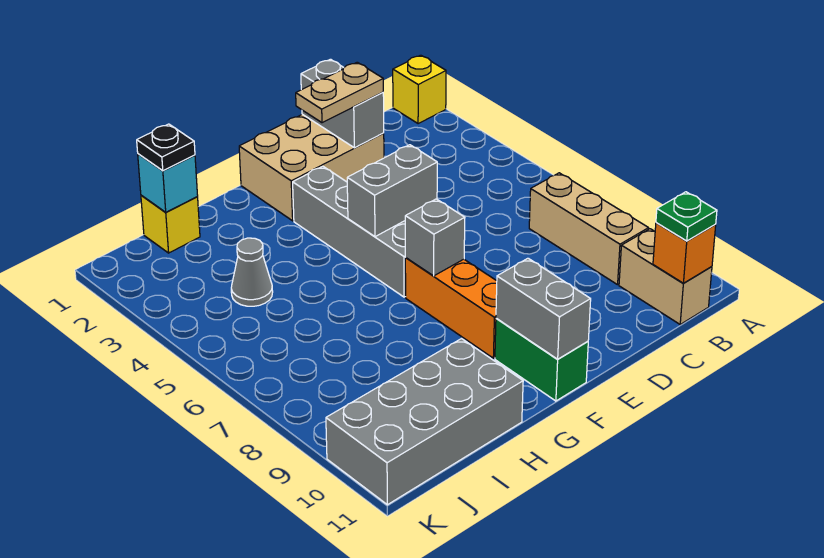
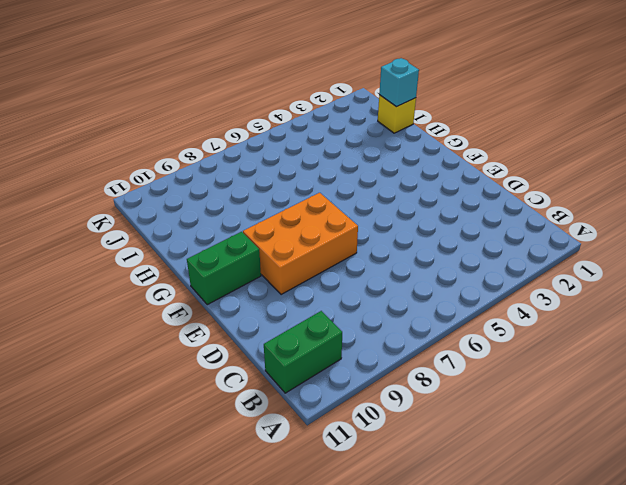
green brick B10:B11 level 1 -> tan brick B10:B11 level 1
orange brick E7:F9 level 1 -> orange brick F7:F9 level 1
none -> yellow brick A1 level 1
none -> tan brick B7:B9 level 1
none -> tan brick D1:F2 level 1

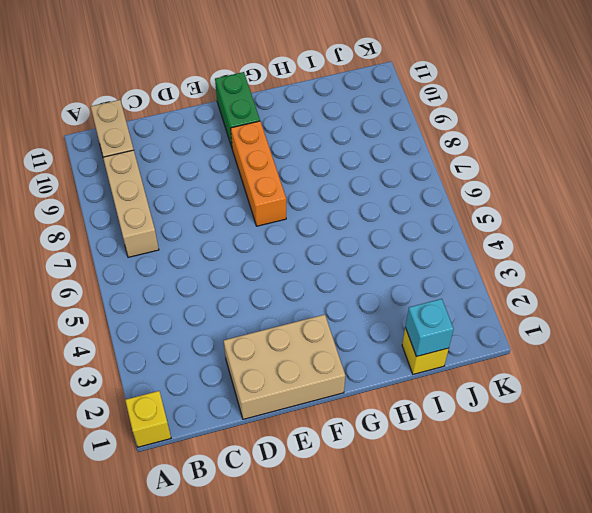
none -> grey brick F3:F6 level 1
none -> grey brick H10:K11 level 1
none -> grey cone I4 level 1

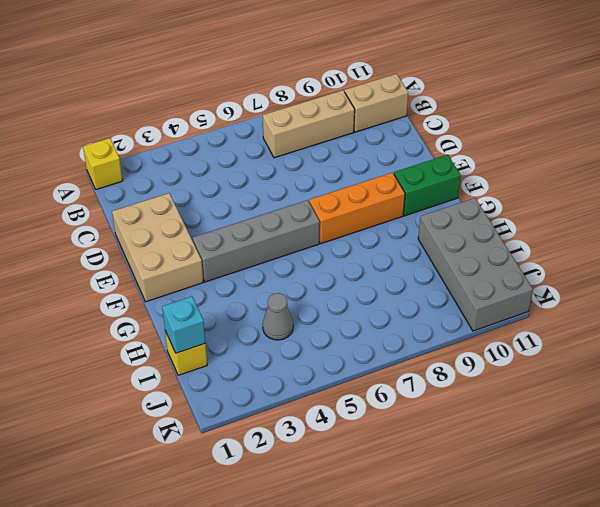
none -> orange brick B11 level 2
none -> grey brick D1:D2 level 2
none -> grey brick E5:F5 level 2

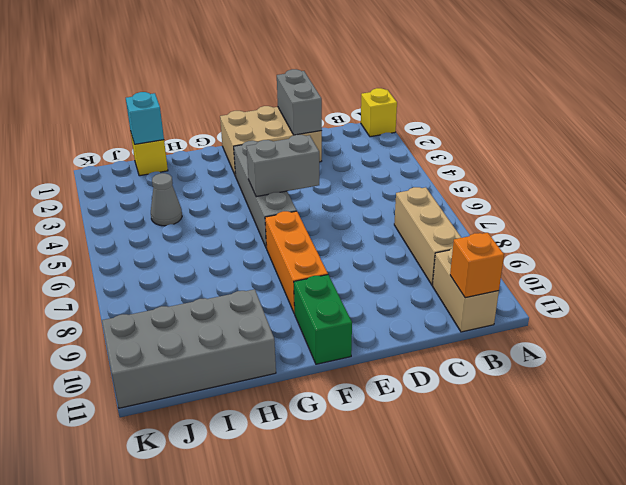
none -> grey brick F7 level 2
none -> grey brick F10:F11 level 2
none -> green plate B11 level 3

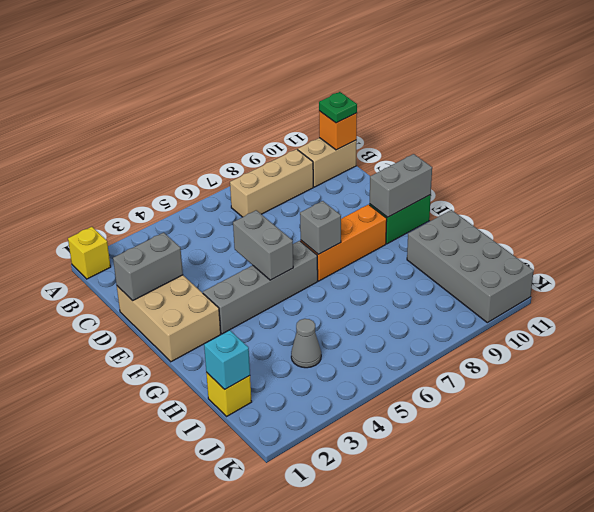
none -> tan plate D2:E2 level 3
none -> black plate I1 level 3

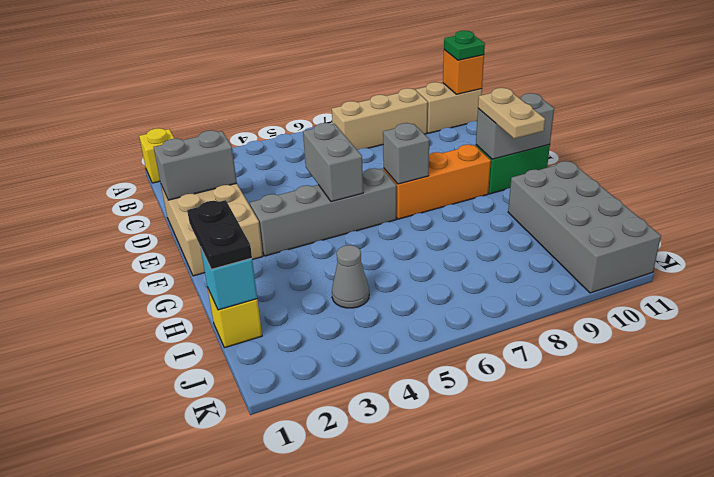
tan plate F10:G10 level 3 -> tan plate D2:E2 level 3
black plate H1:I1 level 3 -> black plate I1 level 3

